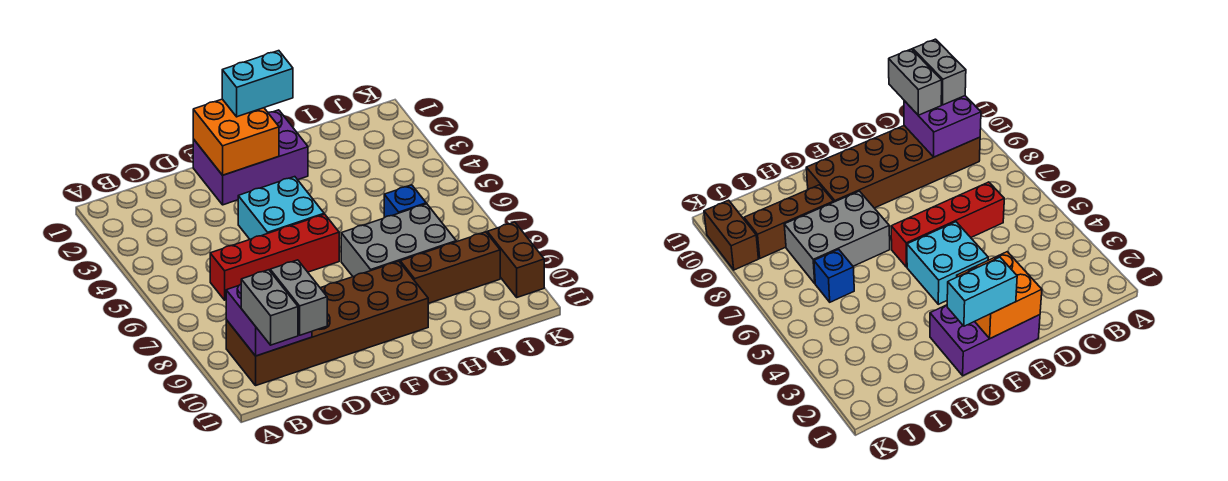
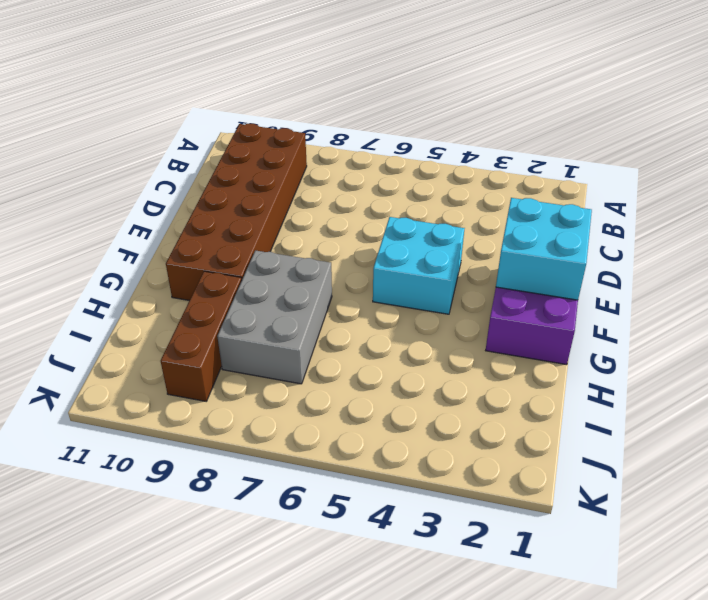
cyan brick E1:F2 level 2 -> orange brick E1:F2 level 2
none -> red brick C6:F6 level 1
none -> blue brick I6 level 1
none -> brown brick K9:K10 level 1

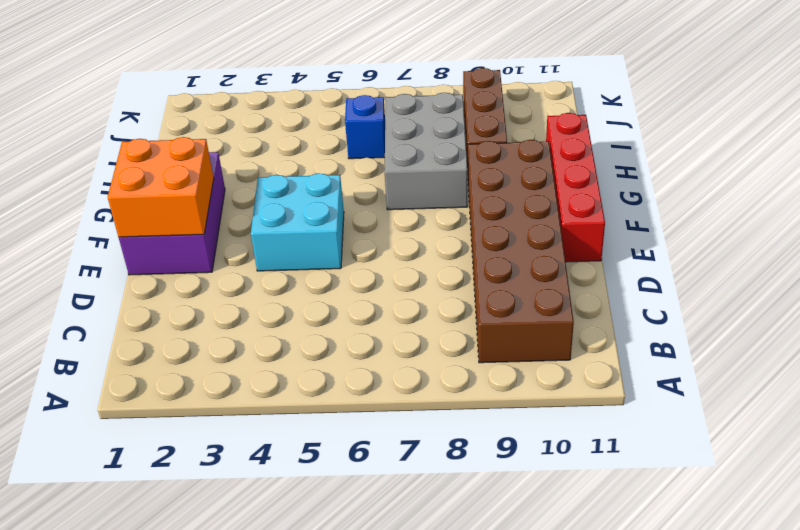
red brick E11:H11 level 1 -> red brick C6:F6 level 1
none -> brown brick K9:K10 level 1
none -> purple brick B9:C10 level 2
none -> grey brick B10:B11 level 3

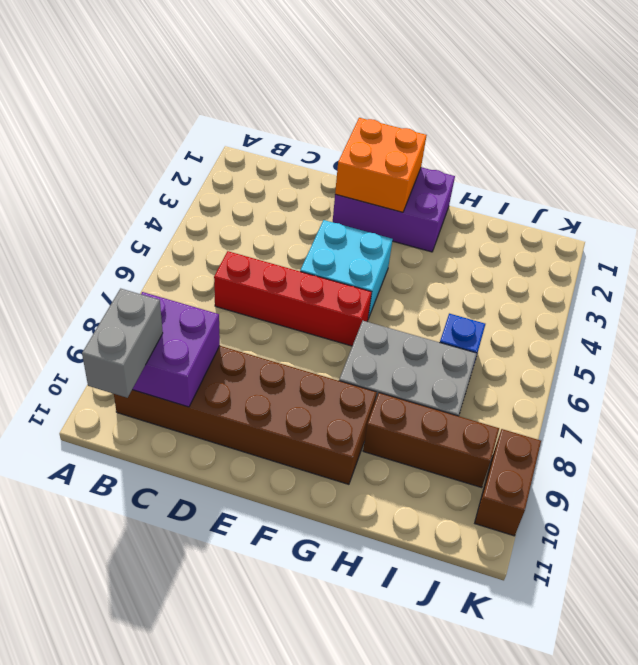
none -> grey brick C10:C11 level 3
none -> cyan brick F1:G1 level 3

